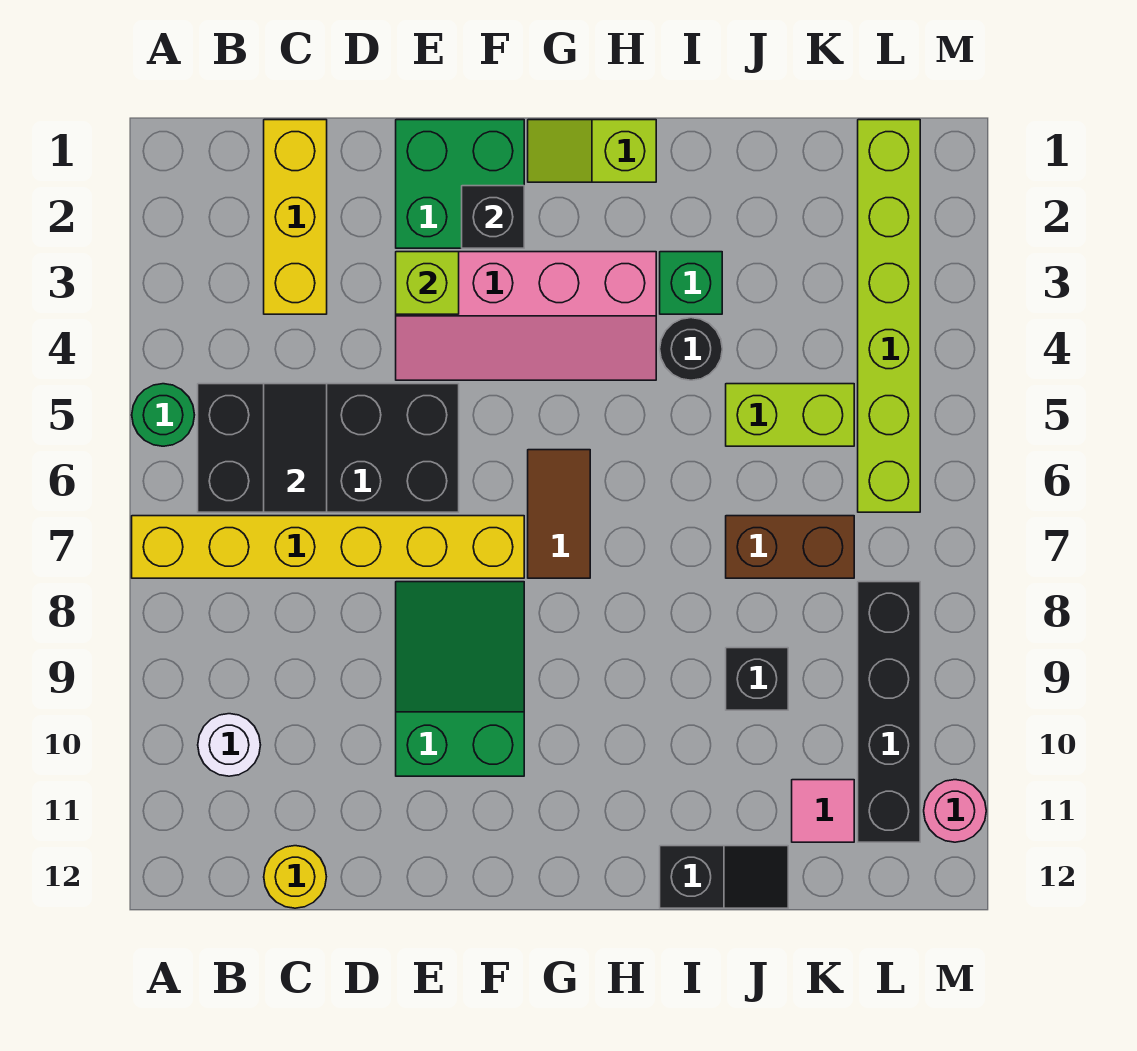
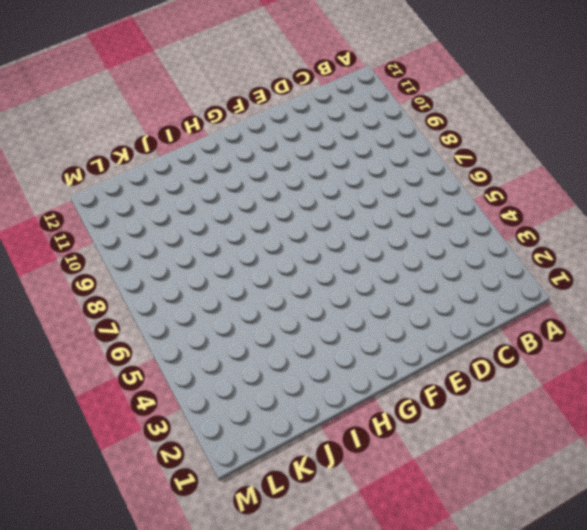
none -> green round brick A5 level 1
none -> yellow brick A7:F7 level 1
none -> black brick B5:E6 level 1

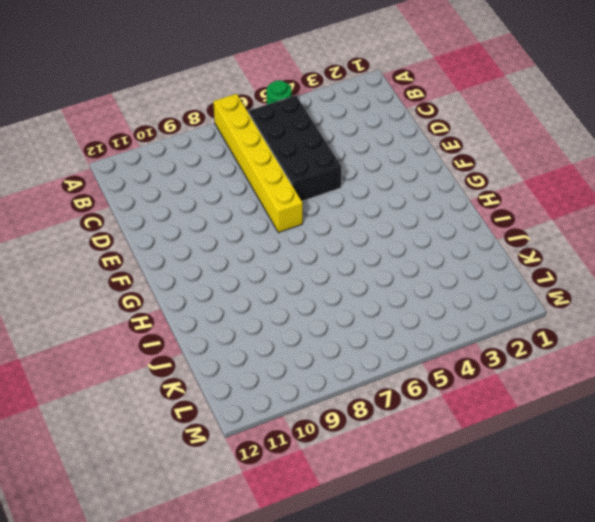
none -> white round brick B10 level 1
none -> yellow brick C1:C3 level 1
none -> yellow round brick C12 level 1

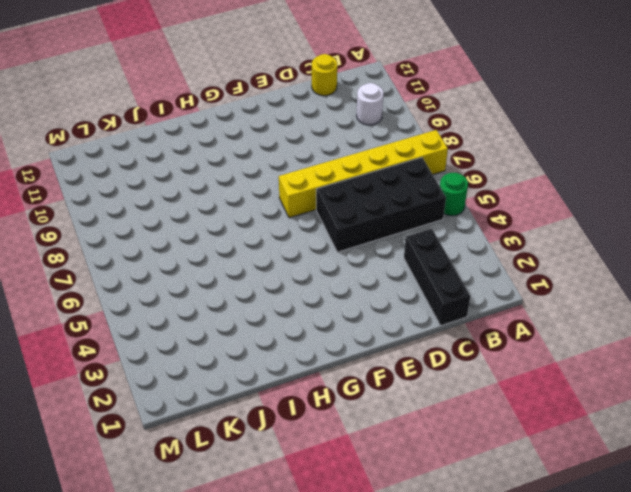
black brick C1:C3 level 1 -> yellow brick C1:C3 level 1
none -> green brick E1:F2 level 1
none -> pink slope E3:H4 level 1 top 3
none -> green slope E8:F10 level 1 top 10

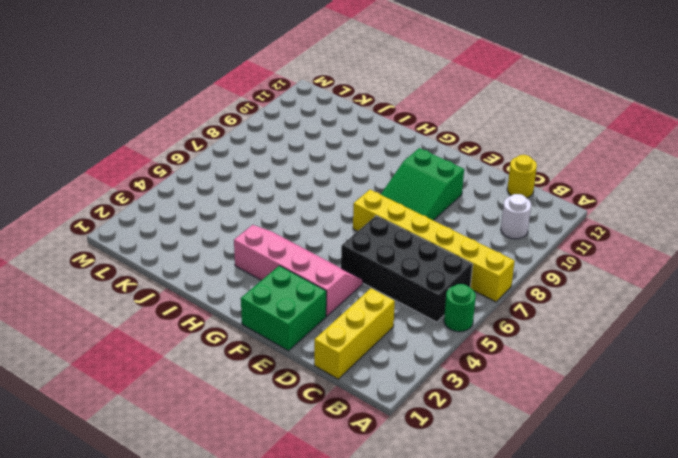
none -> lime slope G1:H1 level 1 top H
none -> brown tile G6:G7 level 1
none -> green brick I3 level 1

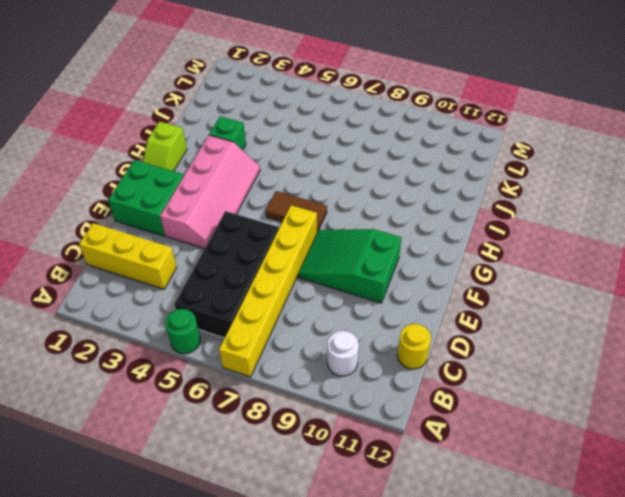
none -> black round brick I4 level 1
none -> black slope I12:J12 level 1 top I
none -> lime brick J5:K5 level 1

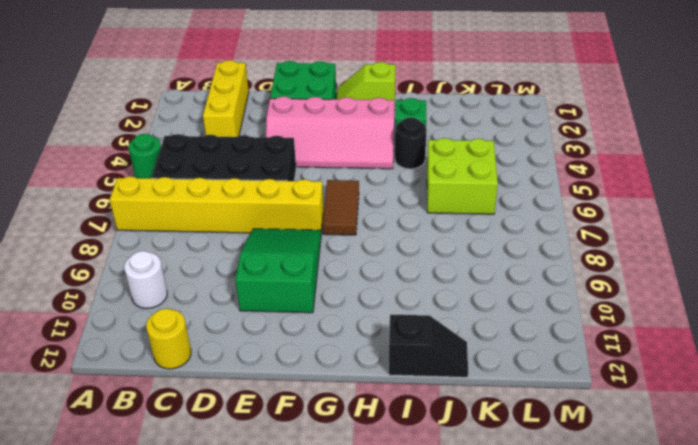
lime brick J5:K6 level 1 -> lime brick J5:K5 level 1
none -> brown brick J7:K7 level 1
none -> black brick J9 level 1
none -> pink tile K11 level 1

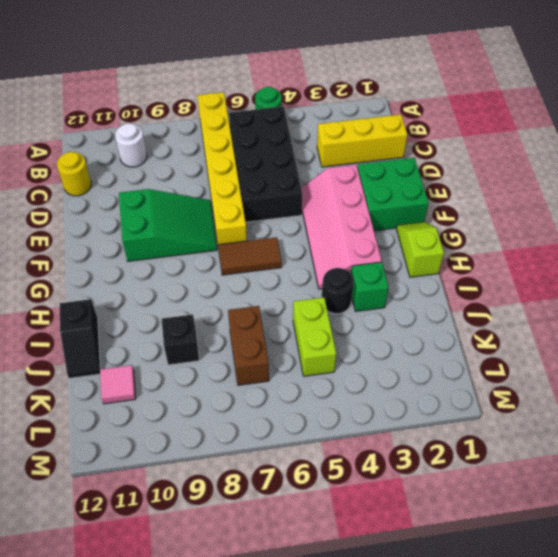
none -> lime brick L1:L6 level 1
none -> black brick L8:L11 level 1
none -> pink round brick M11 level 1

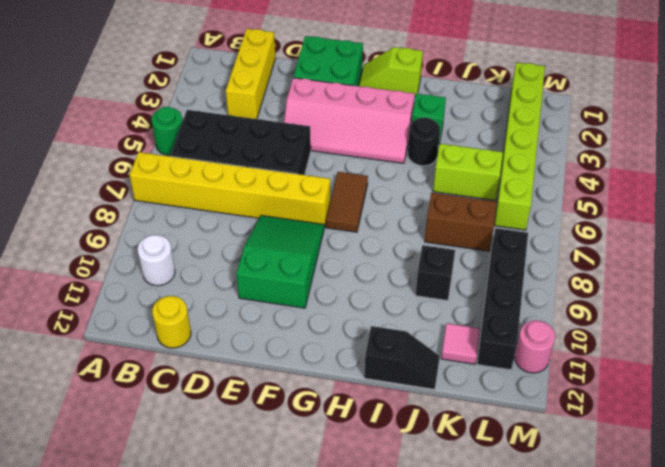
none -> black tile C5:C6 level 2
none -> lime brick E3 level 2
none -> black brick F2 level 2

